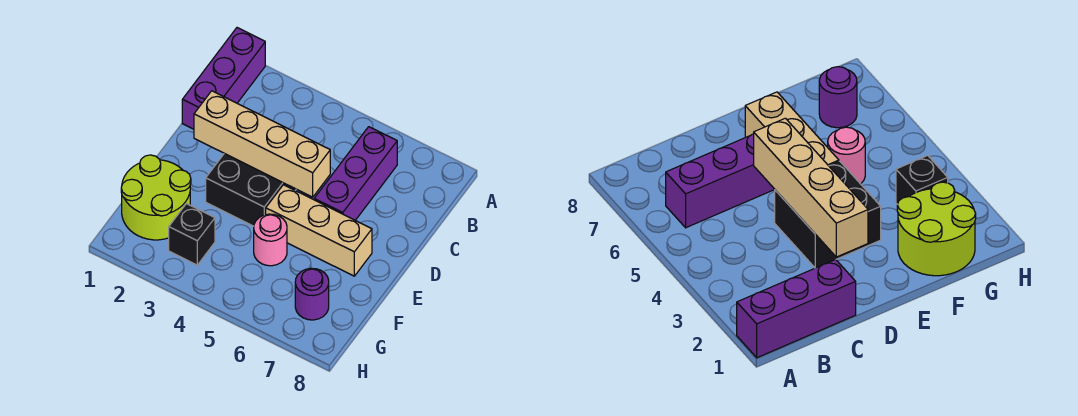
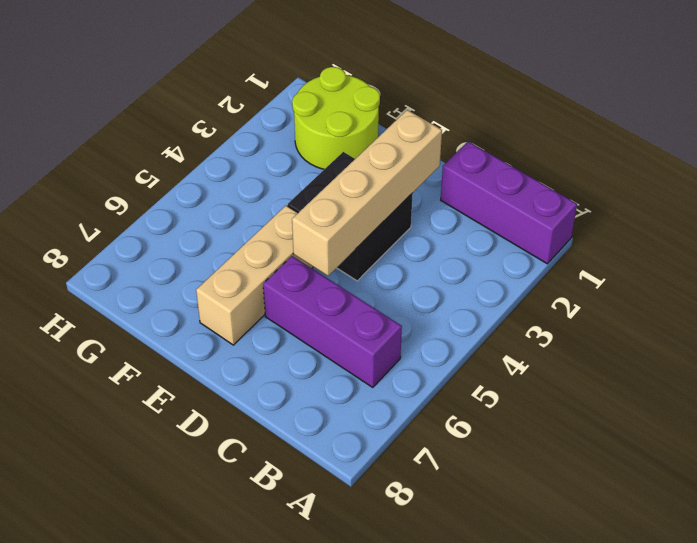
none -> pink round brick F5 level 1
none -> black brick G3 level 1

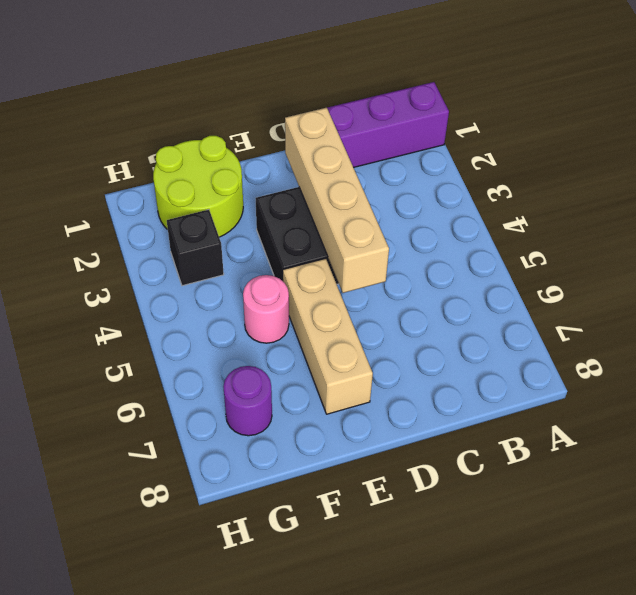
none -> purple brick B6:D6 level 1

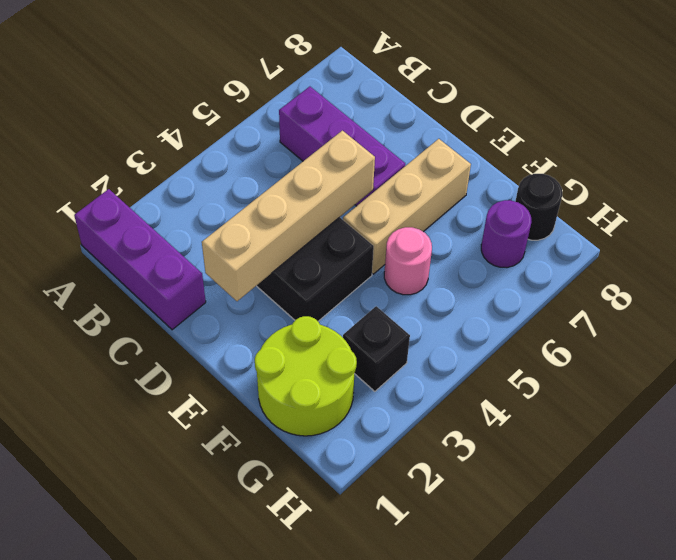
black round brick G8 level 1 -> none

